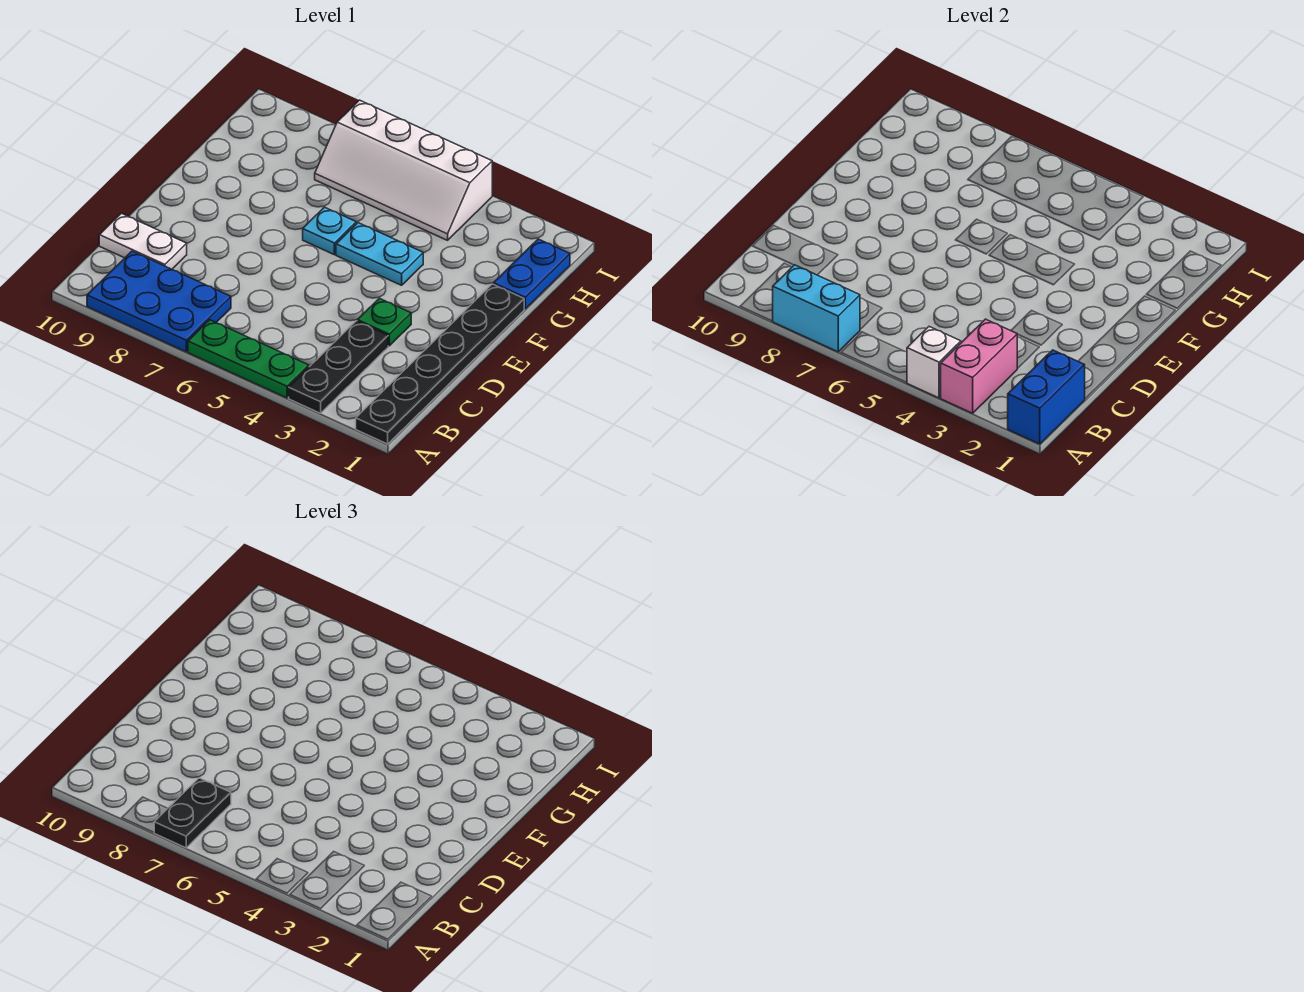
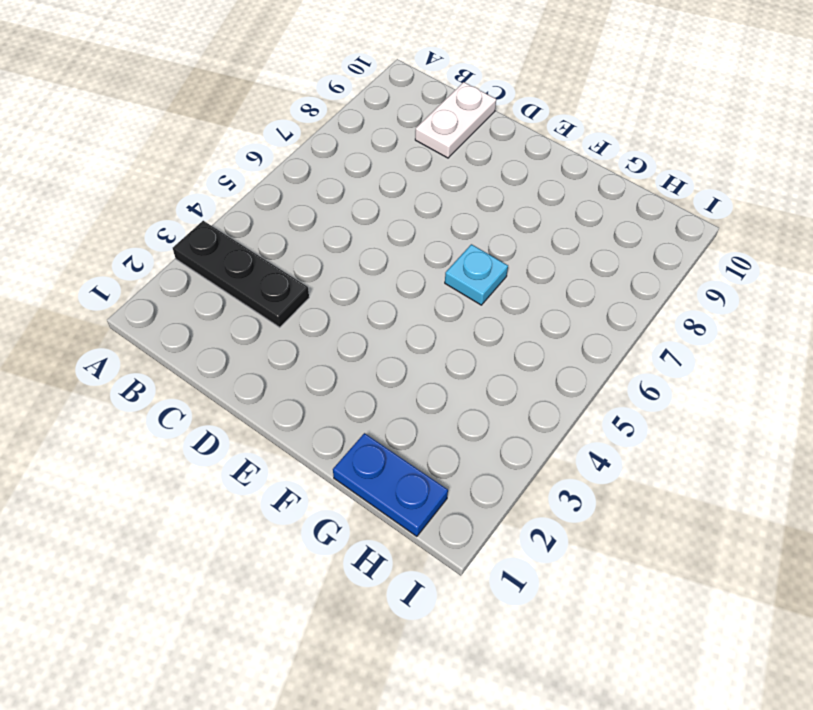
none -> black plate A1:F1 level 1
none -> green plate A4:A6 level 1
none -> blue plate A7:B9 level 1

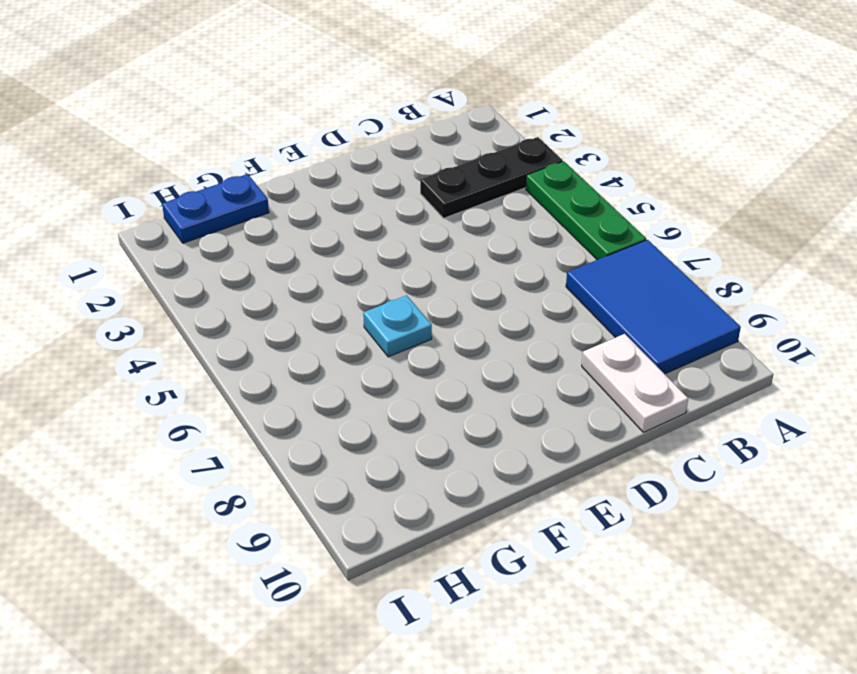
blue tile A7:B9 level 1 -> blue plate A7:B9 level 1
none -> black plate A1:F1 level 1
none -> green plate D3 level 1
none -> cyan plate F4:F5 level 1

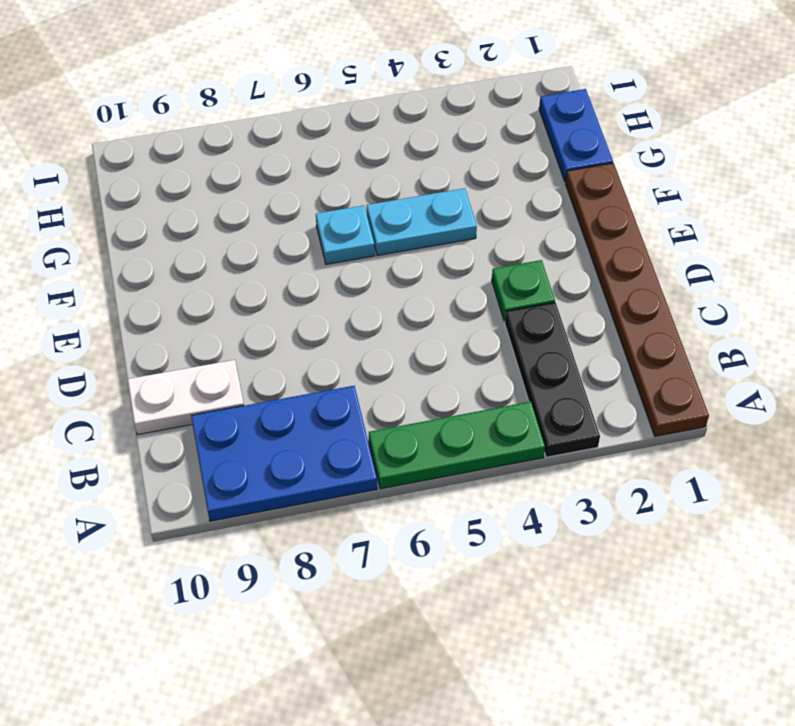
brown plate A1:F1 level 1 -> black plate A1:F1 level 1
none -> white slope H4:I7 level 1 top I
none -> blue brick A1:B1 level 2
none -> pink brick A3:B3 level 2

